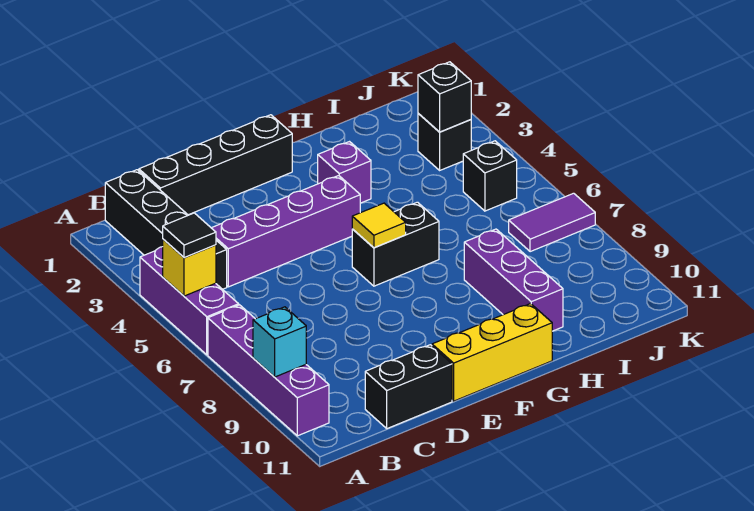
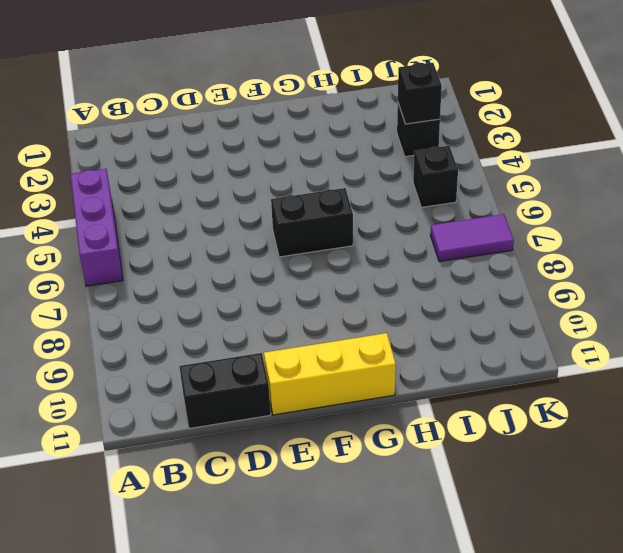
none -> purple brick A7:A10 level 1
none -> black brick B1:B4 level 1
none -> black brick C1:F1 level 1

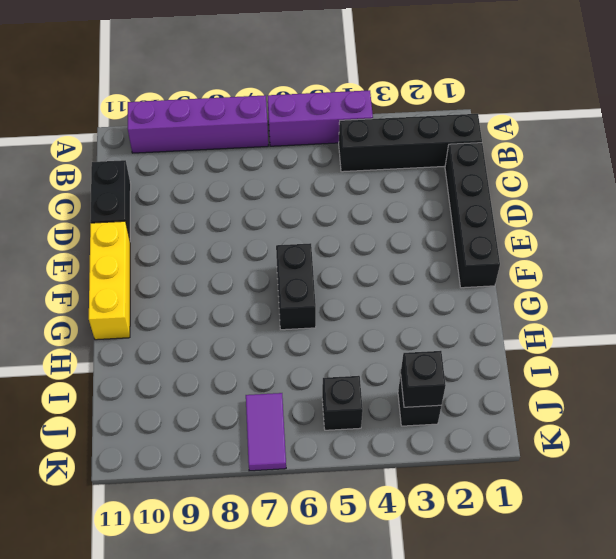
none -> purple brick C4:F4 level 1
none -> purple brick G3 level 1
none -> purple brick H8:H10 level 1

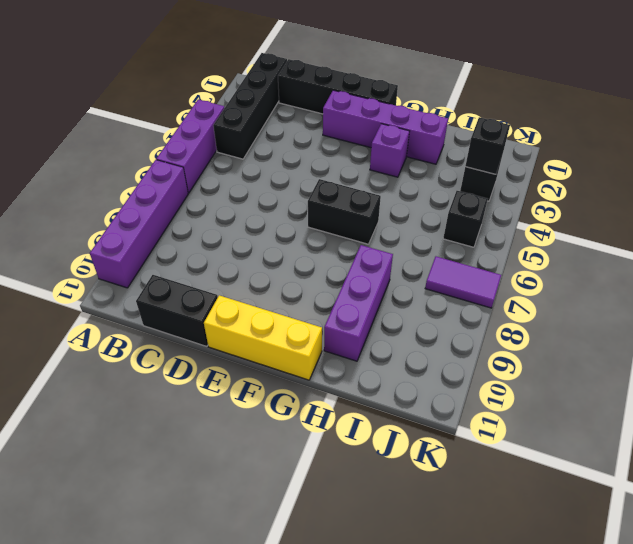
purple brick E2:H2 level 1 -> purple brick C4:F4 level 1
none -> yellow brick A5 level 2
none -> cyan brick A9 level 2
none -> yellow tile F6 level 2

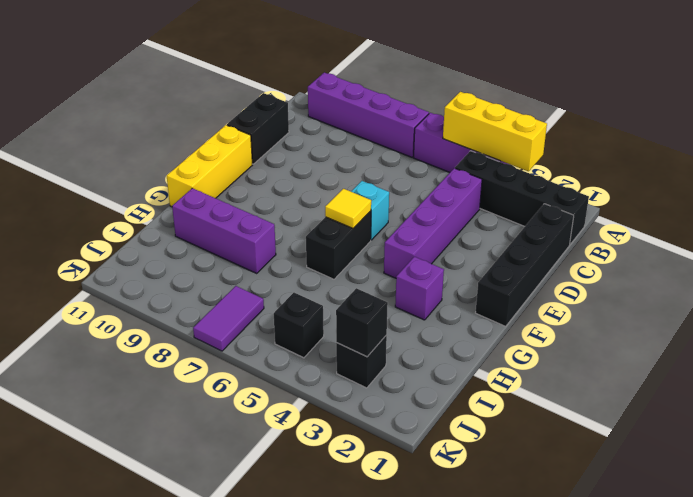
yellow brick A3:A5 level 2 -> yellow brick A5 level 2
cyan brick E6 level 1 -> cyan brick A9 level 2
none -> black tile A5 level 3

